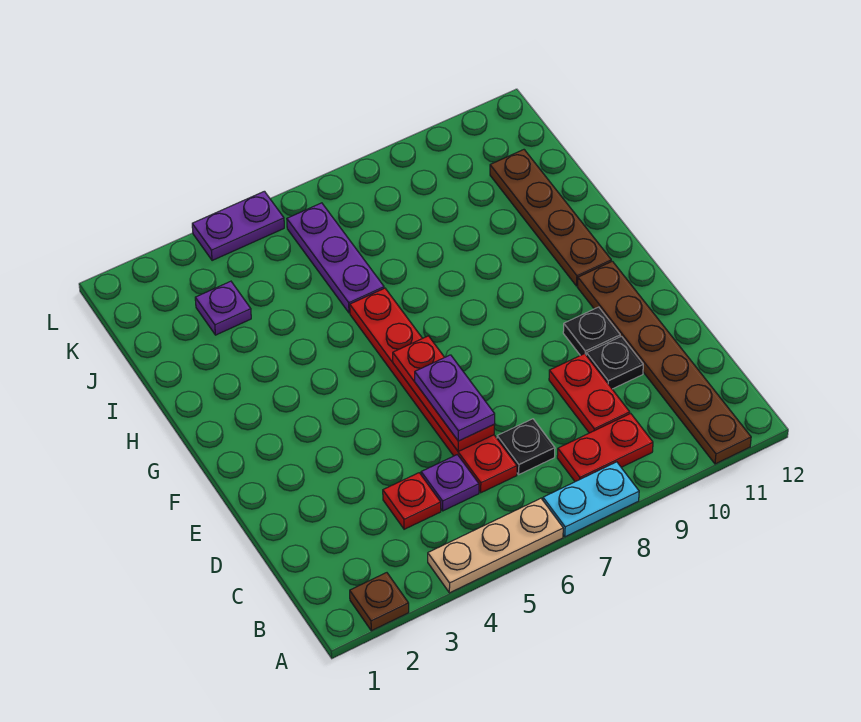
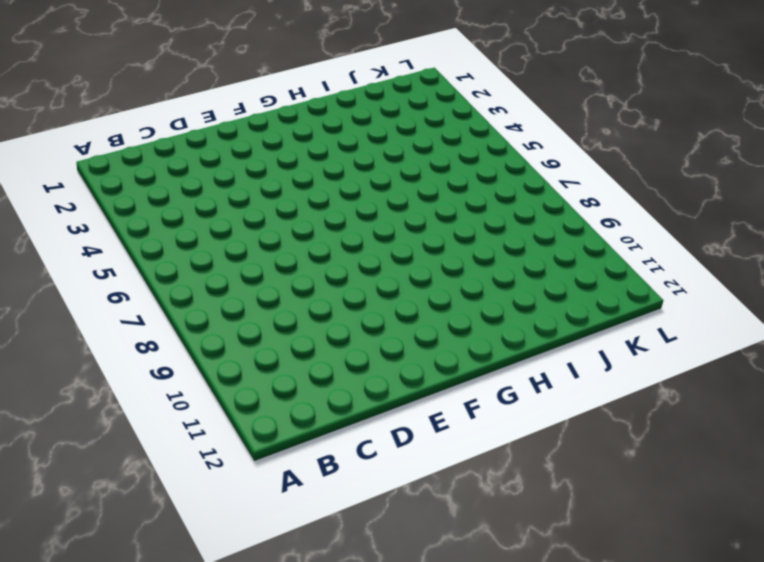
none -> brown plate A2 level 1
none -> tan plate A4:A6 level 1
none -> cyan plate A7:A8 level 1

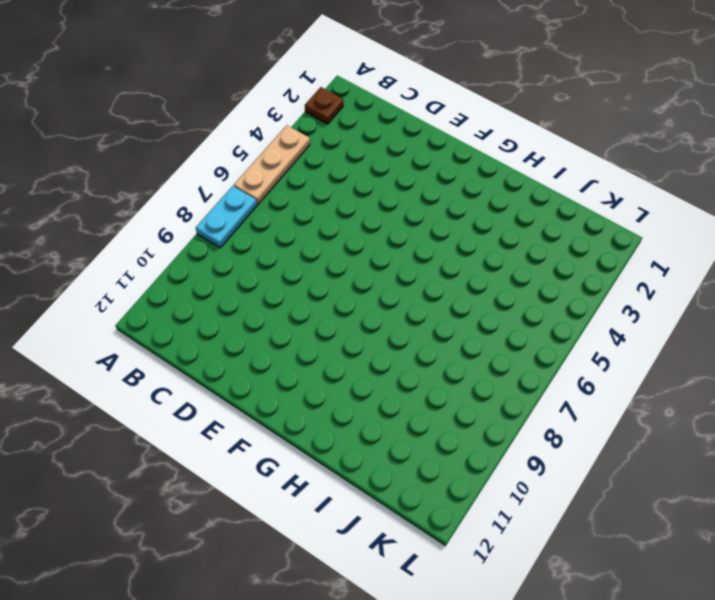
none -> brown plate A11:F11 level 1
none -> red plate B8:B9 level 1
none -> red plate C4 level 1

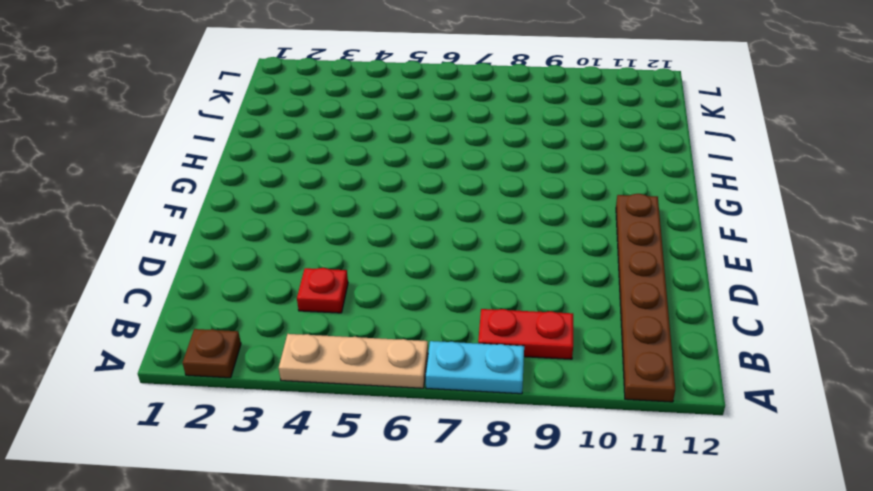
none -> purple plate C5 level 1
none -> red plate C6:H6 level 1
none -> black plate C7 level 1

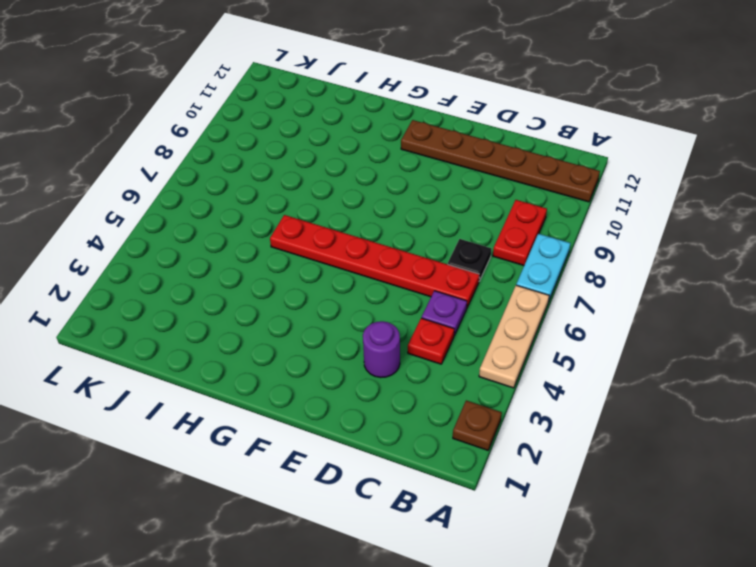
purple round brick D3 level 1 -> none
none -> red plate C9:D9 level 1
none -> black plate D10 level 1
none -> black plate E10 level 1

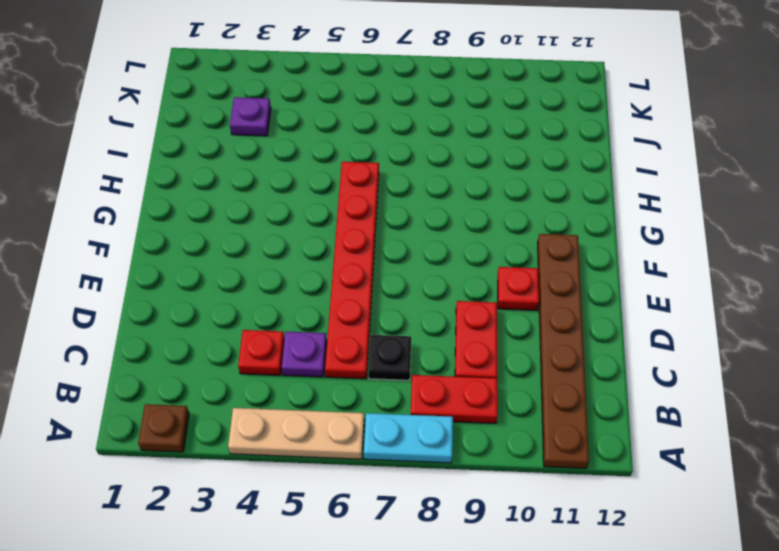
red plate E10 level 1 -> black plate E10 level 1
none -> black plate D10 level 1
none -> brown plate G11:J11 level 1
none -> purple plate I6:K6 level 1

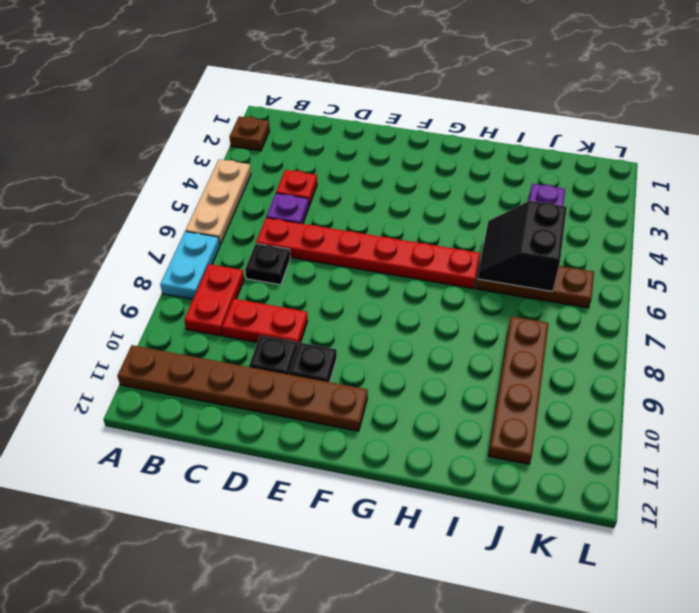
black slope I5:J6 level 2 top J -> none
brown plate I6:K6 level 1 -> purple plate I6:K6 level 1
brown plate J8:J11 level 1 -> brown plate G11:J11 level 1
none -> purple plate L4:L5 level 1
none -> red plate D6:F6 level 2
none -> purple plate D6:E6 level 3

